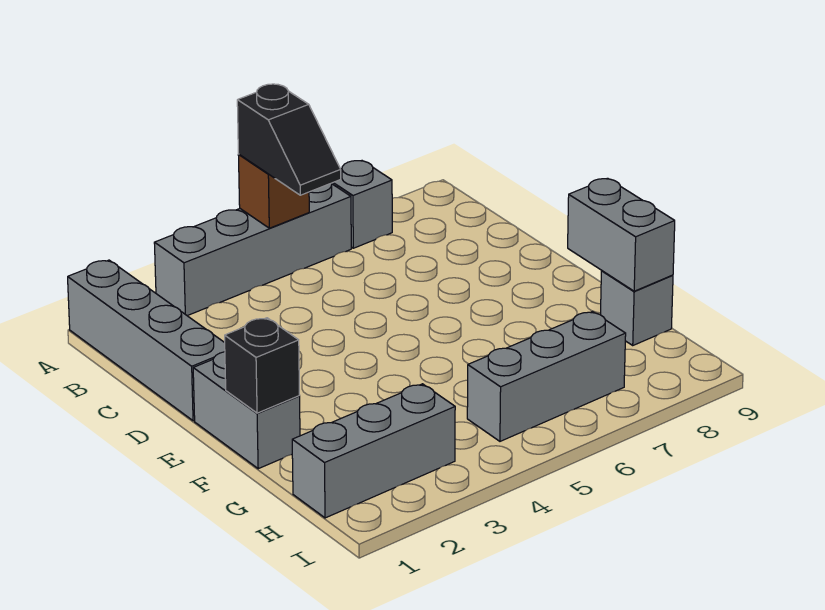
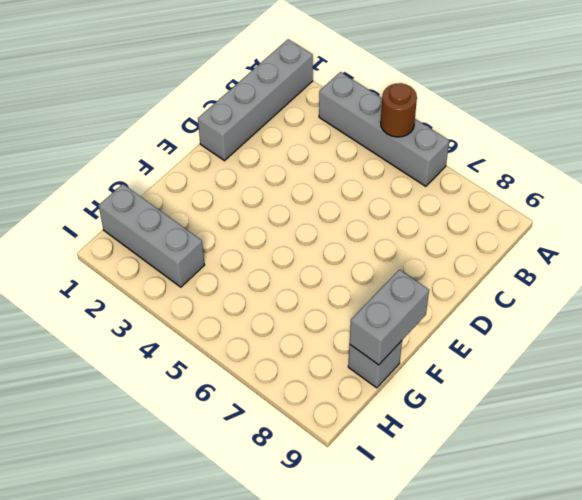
brown round brick A5 level 2 -> brown brick A5 level 2
none -> grey brick A7 level 1
none -> grey brick E1:F1 level 1

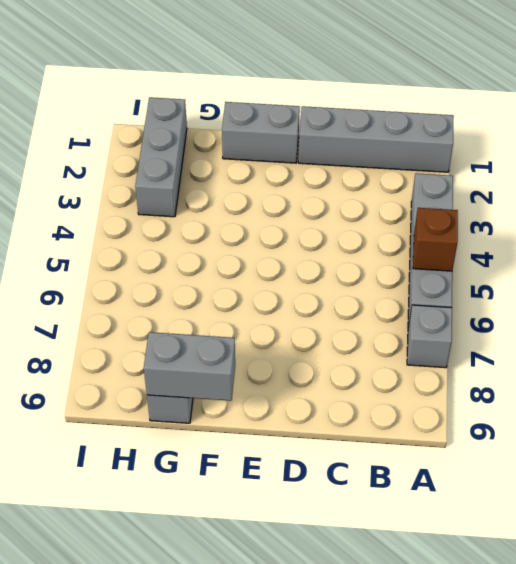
none -> grey brick H5:H7 level 1
none -> black brick F1 level 2

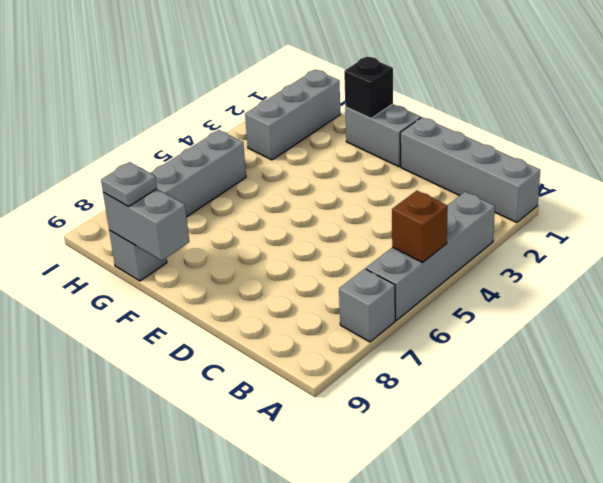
grey plate G9 level 3 -> none
none -> black slope A5:B5 level 3 top A

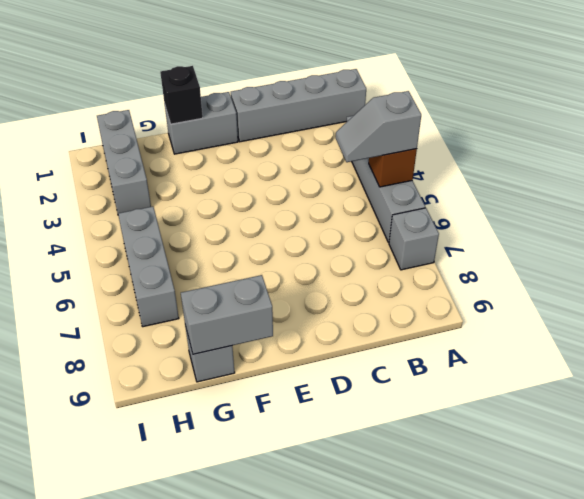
grey slope A5:B5 level 3 top A -> black slope A5:B5 level 3 top A

